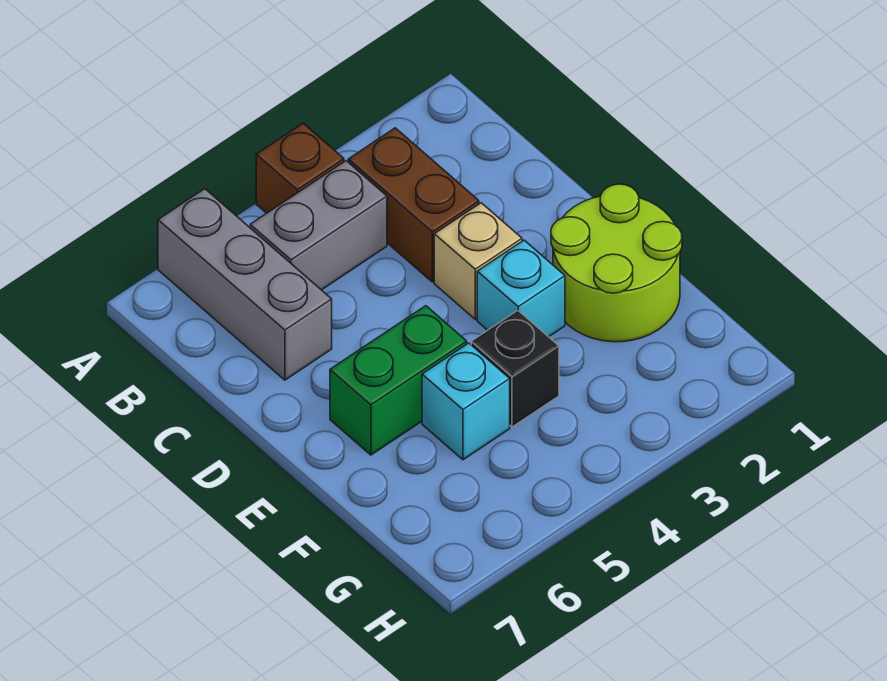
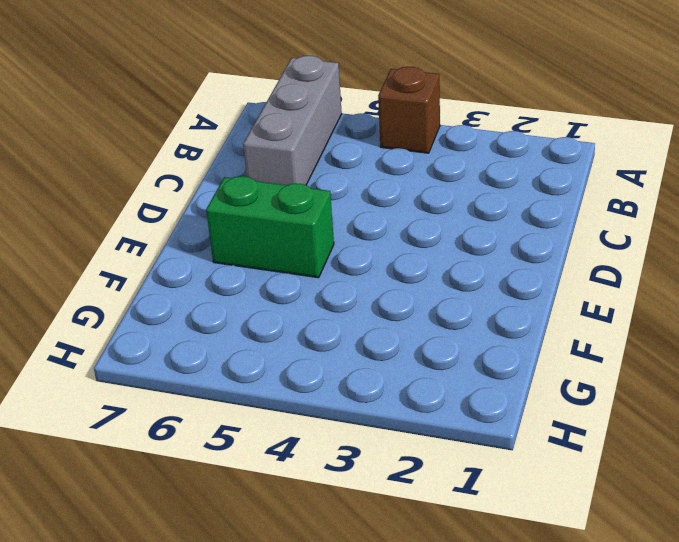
none -> brown brick B3:C3 level 1
none -> grey brick B4:B5 level 1

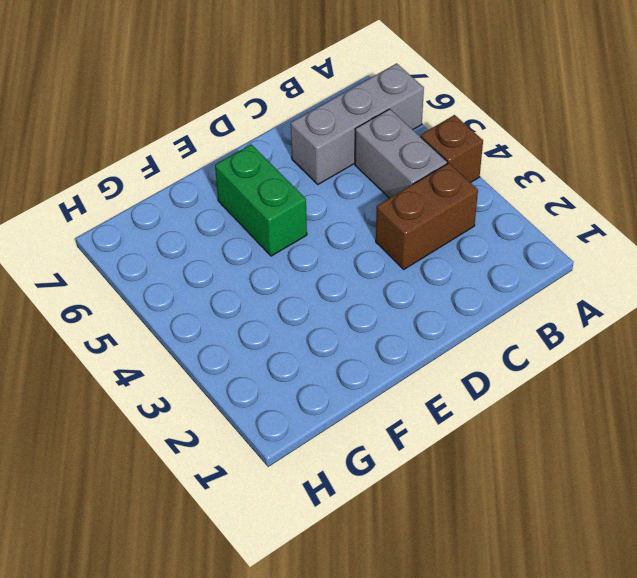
none -> tan brick D3 level 1
none -> lime round brick E1:F2 level 1

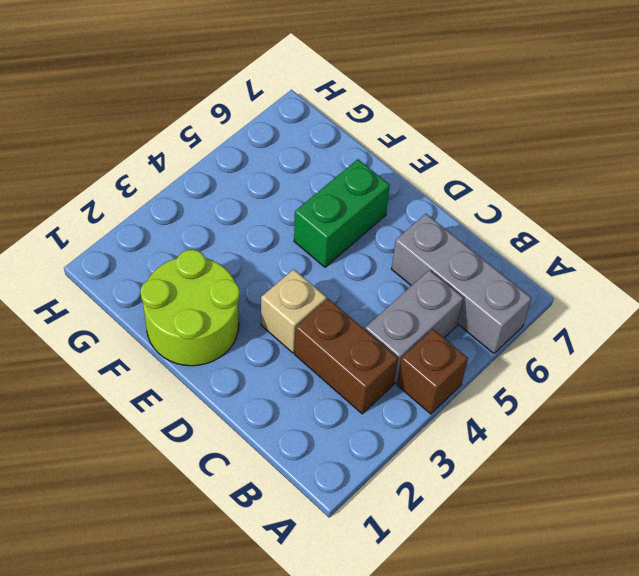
none -> cyan brick E3 level 1
none -> black brick F4 level 1

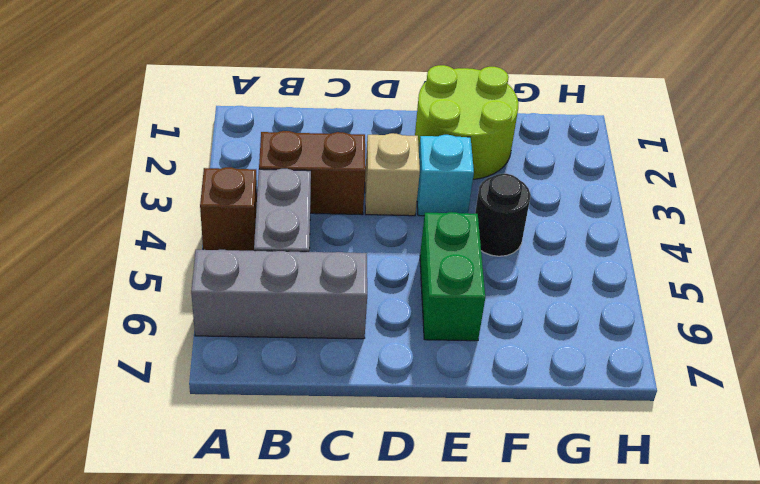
black round brick F4 level 1 -> black brick F4 level 1
none -> cyan brick F5 level 1

